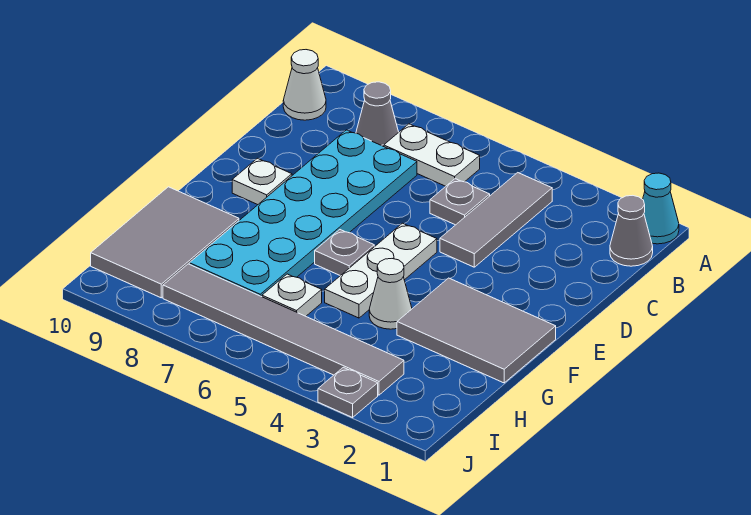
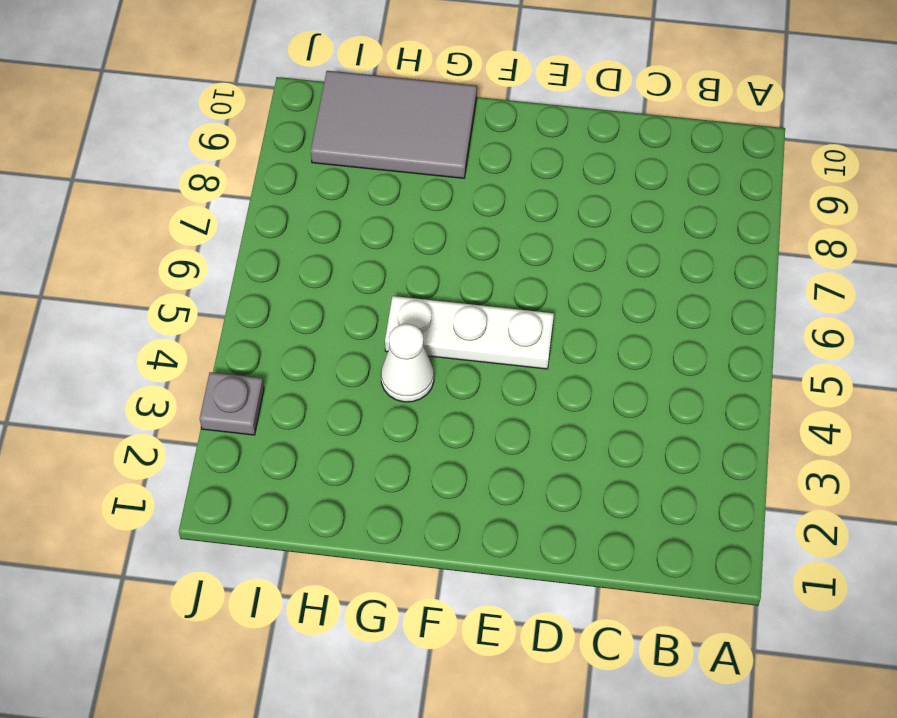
none -> cyan cone A1 level 1
none -> grey cone B1 level 1
none -> grey tile B4:D4 level 1

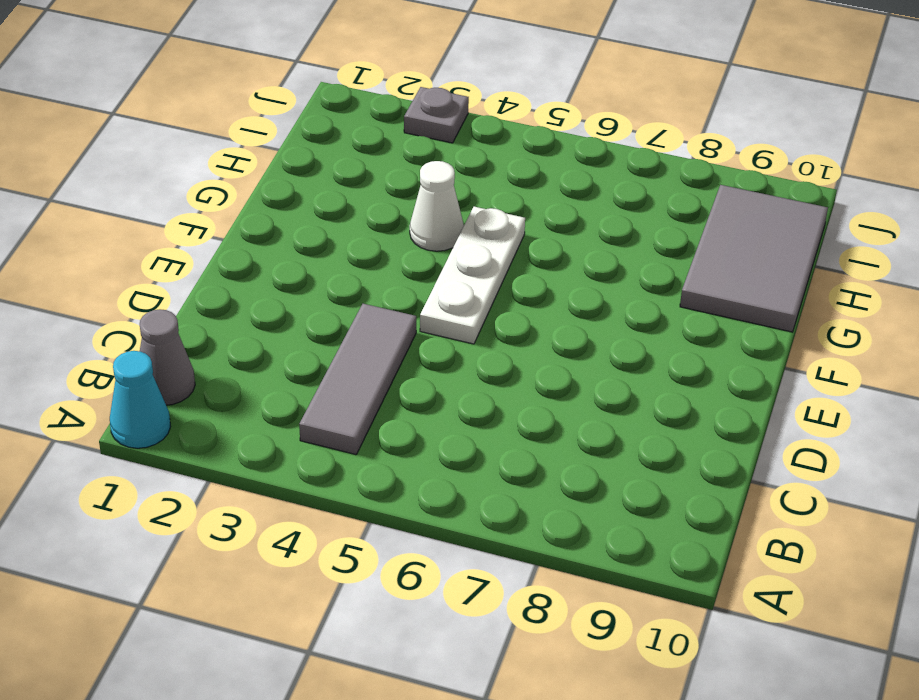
none -> white plate B6:B7 level 1
none -> grey cone B8 level 1
none -> white cone B10 level 1

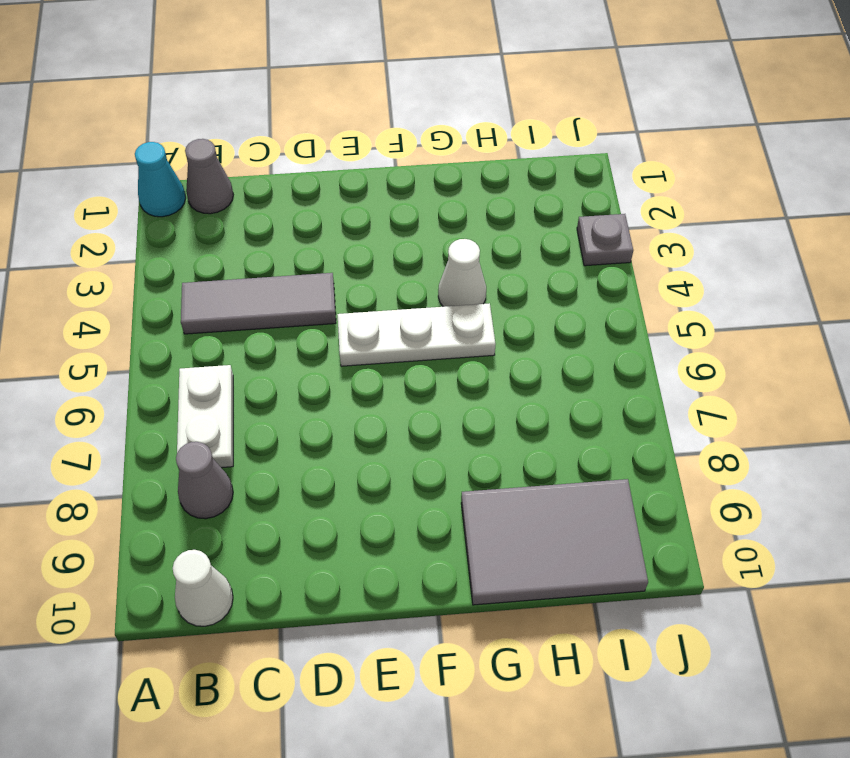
none -> grey plate C5 level 1
none -> cyan plate C7:H8 level 1
none -> white plate E9 level 1

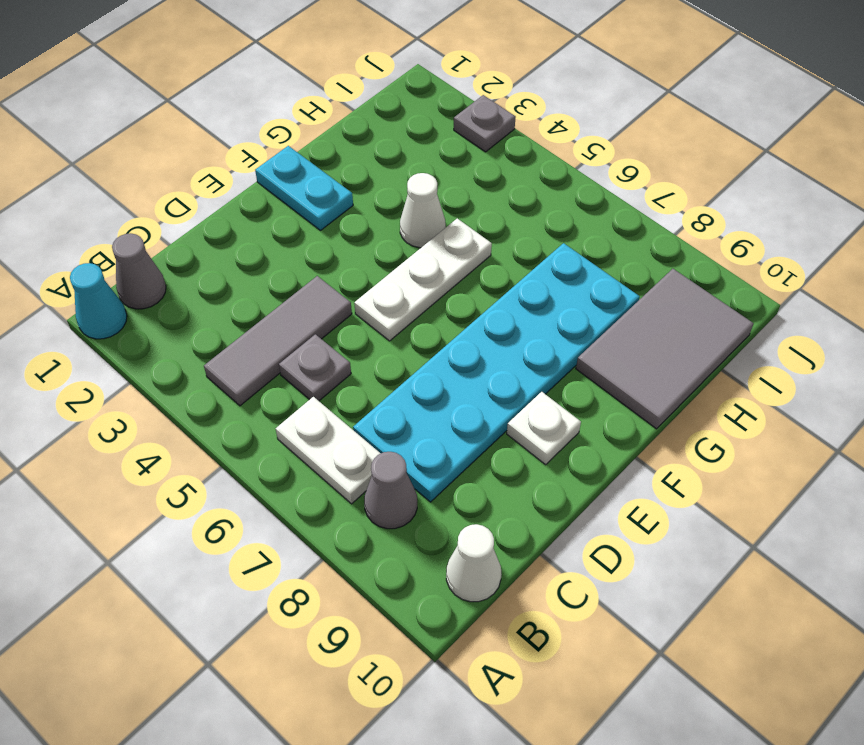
cyan plate F1:F2 level 1 -> grey tile F1:G3 level 1
none -> grey plate F6 level 1
none -> white plate H6 level 1
none -> grey tile I3:I8 level 1

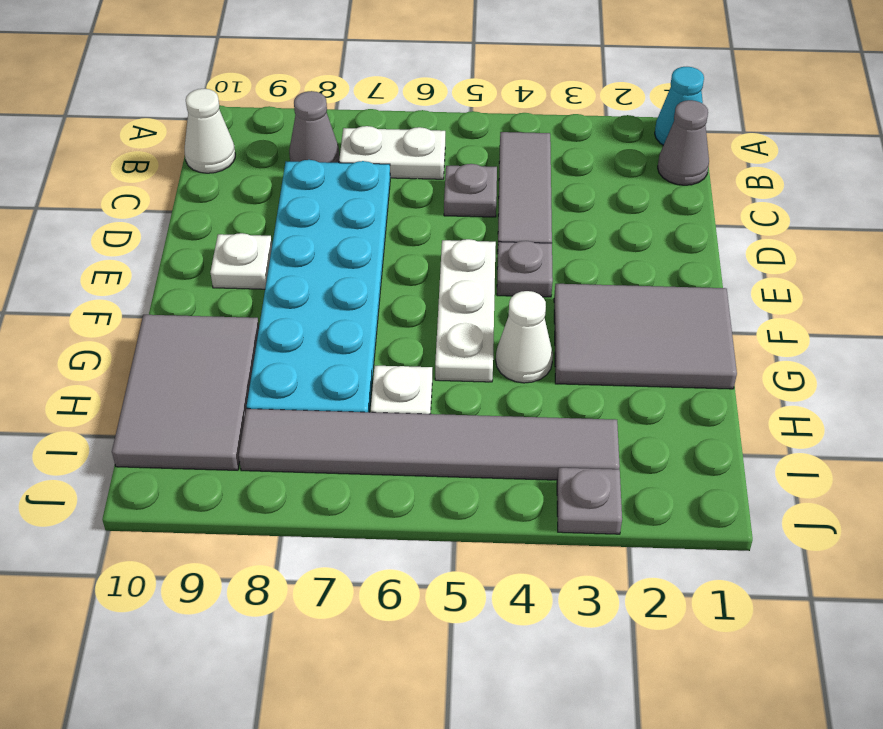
grey plate E4 level 1 -> grey plate F6 level 1

